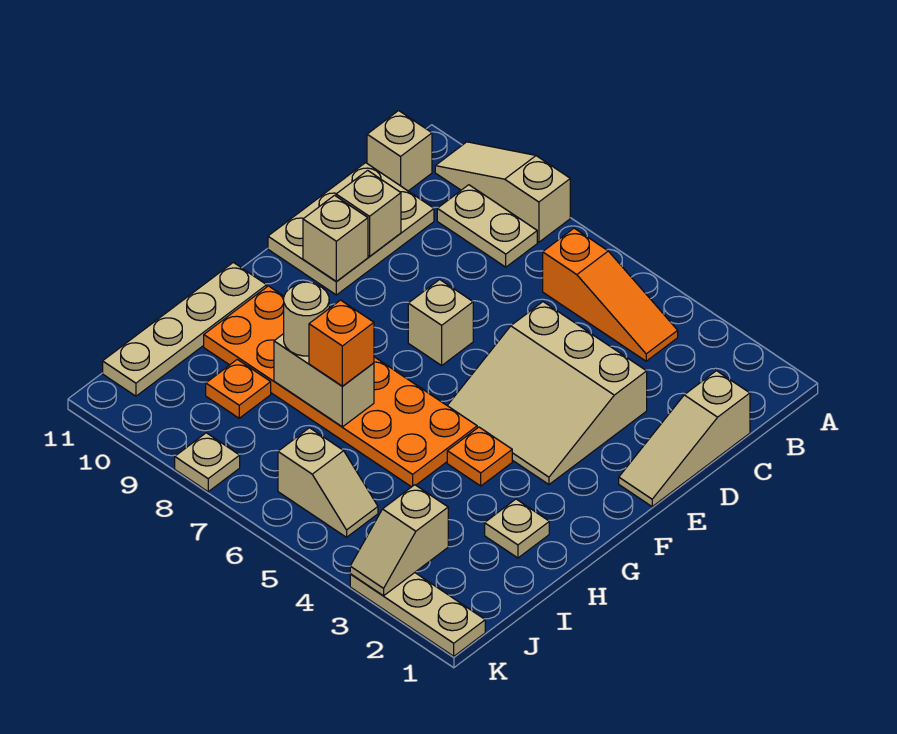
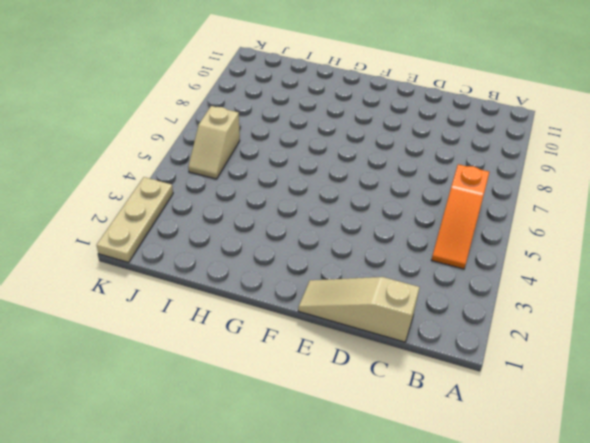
none -> tan slope A8:A10 level 1 top 8
none -> tan plate B8:B9 level 1
none -> tan brick B11 level 1

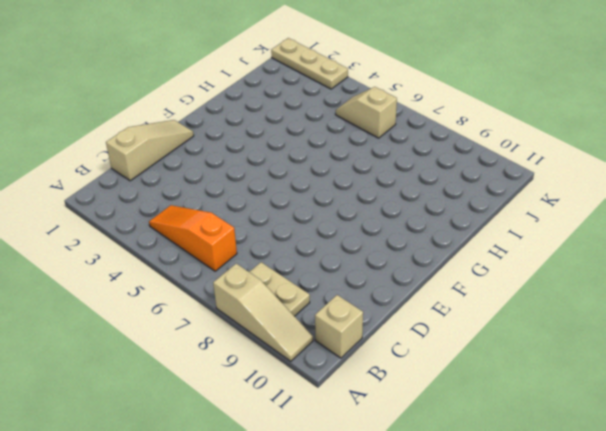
none -> tan plate C10:E11 level 1
none -> tan slope D3:F5 level 1 top D
none -> tan brick E7 level 1

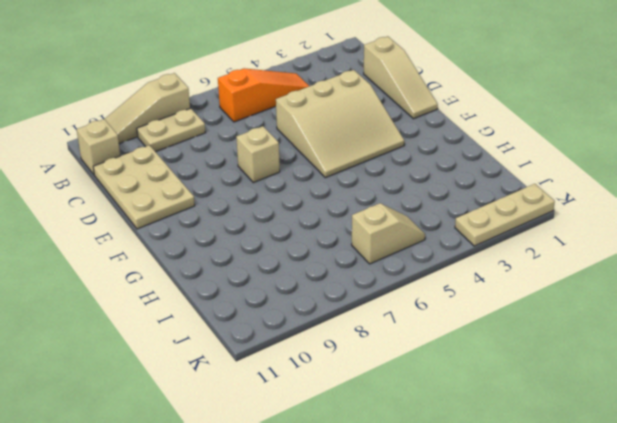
none -> orange plate G4 level 1
none -> orange plate G5:H10 level 1
none -> tan plate G11:J11 level 1

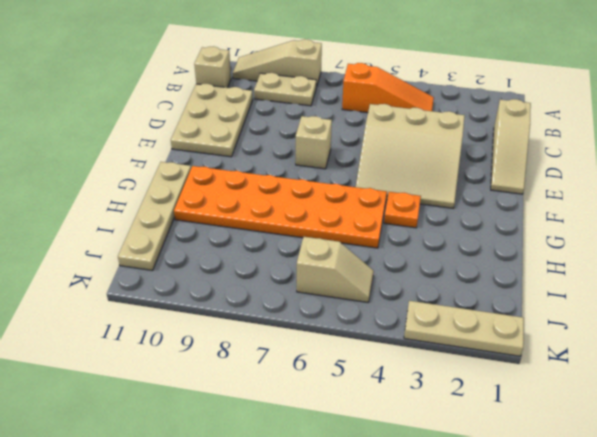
none -> tan plate H2 level 1
none -> orange plate I9 level 1
none -> tan plate K8 level 1

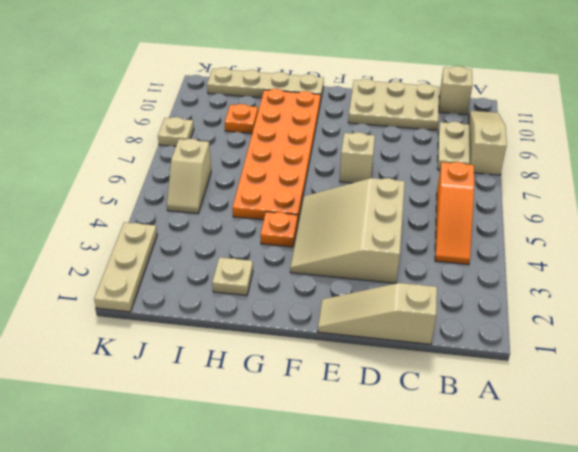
none -> tan brick D10 level 2
none -> tan brick E10 level 2
none -> tan brick H7:H8 level 2

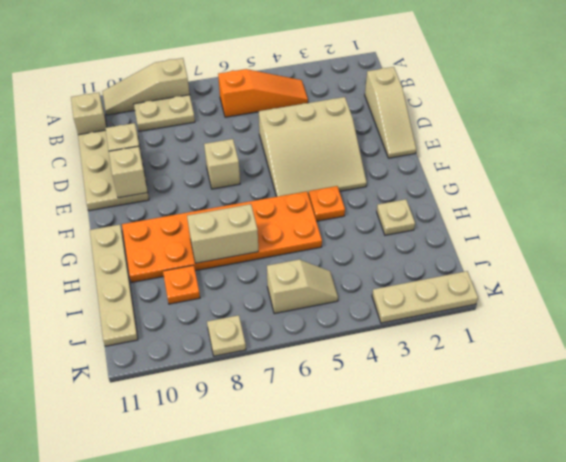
none -> tan slope J3:K3 level 2 top J
none -> orange brick H7 level 3
none -> tan round brick H8 level 3

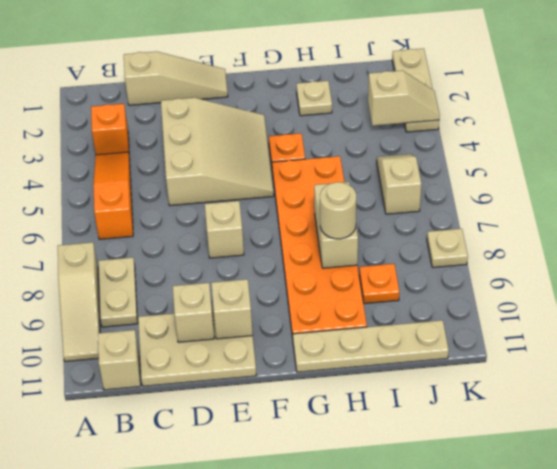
orange brick B3 level 1 -> orange brick H7 level 3

